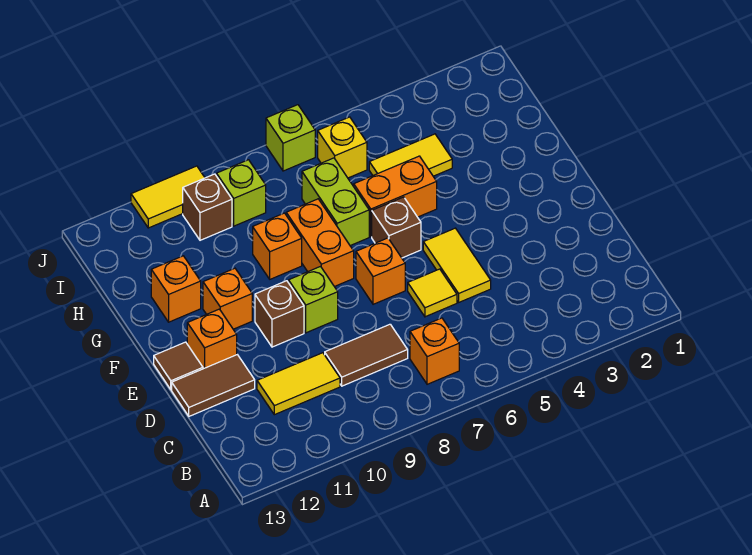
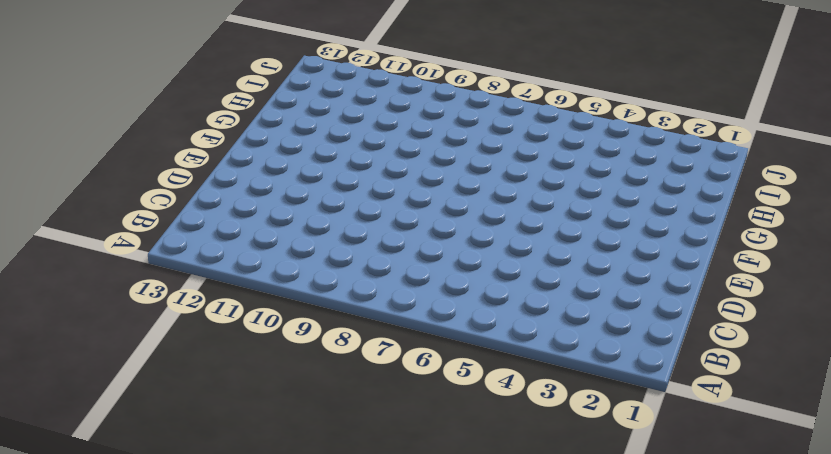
none -> orange brick B7 level 1
none -> brown tile C8:C9 level 1
none -> yellow tile C10:C11 level 1

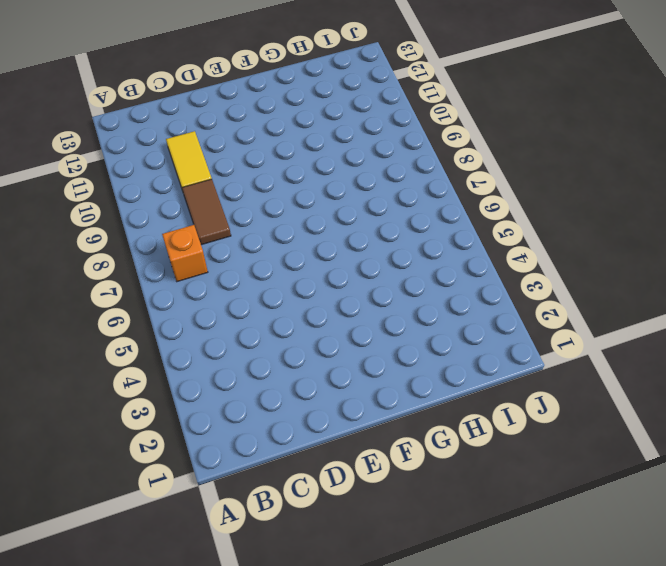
none -> yellow tile D5:E5 level 1
none -> yellow tile D6 level 1
none -> brown tile D12:D13 level 1

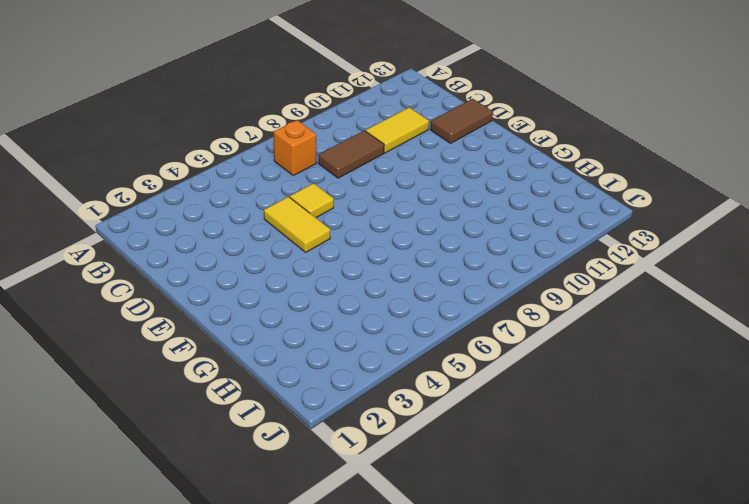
none -> orange brick E7 level 1
none -> lime brick E9 level 1
none -> brown brick E10 level 1

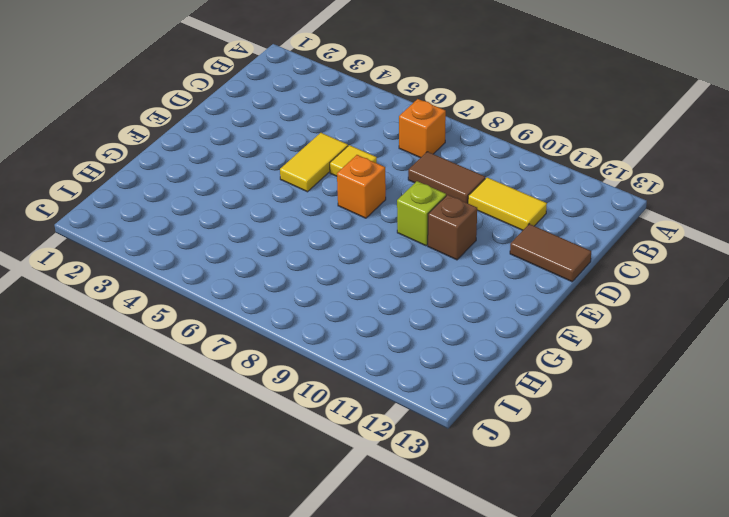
none -> orange brick E12 level 1
none -> brown tile E13 level 1
none -> brown brick F6 level 1

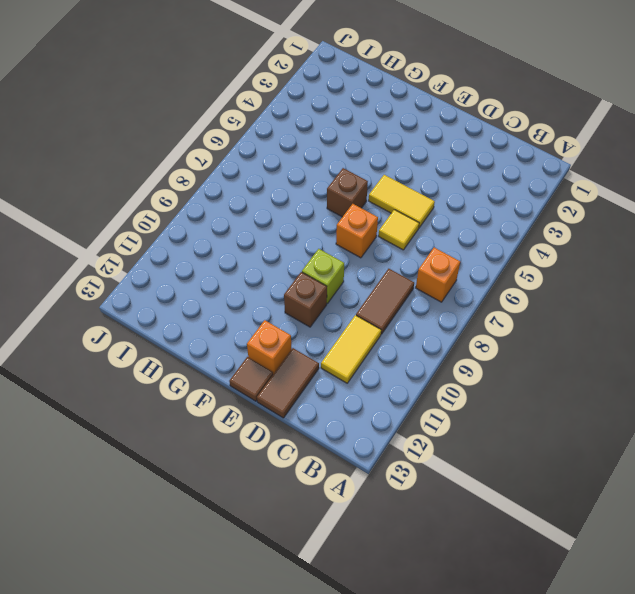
none -> orange brick F8:G8 level 1
none -> orange brick F11 level 1
none -> orange brick G5:G6 level 1

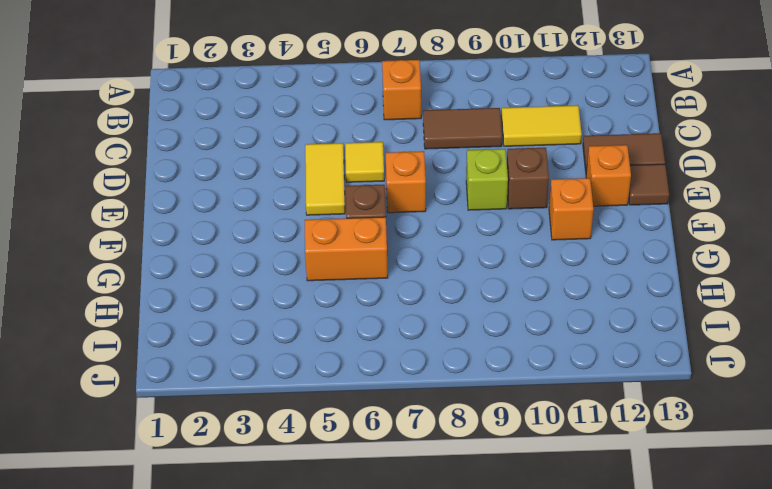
none -> orange brick F8:G8 level 1
none -> lime brick G7:H7 level 1
none -> orange brick G9 level 1

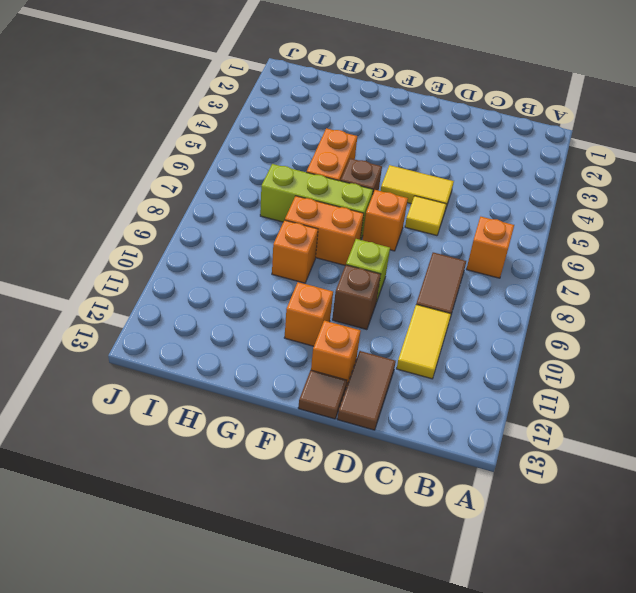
lime brick F7:H7 level 1 -> lime brick G7:H7 level 1
none -> orange brick G12 level 1
none -> yellow tile H4:H5 level 1
none -> yellow brick I6 level 1

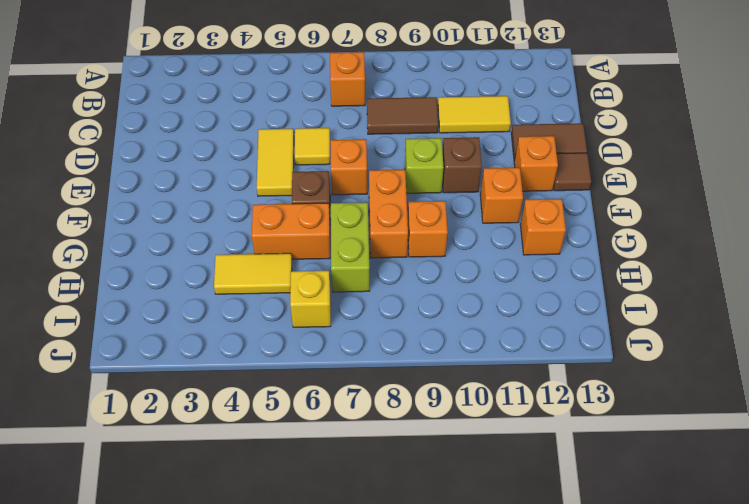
none -> lime brick I9 level 1
none -> brown brick I10 level 1
none -> lime brick J7 level 1

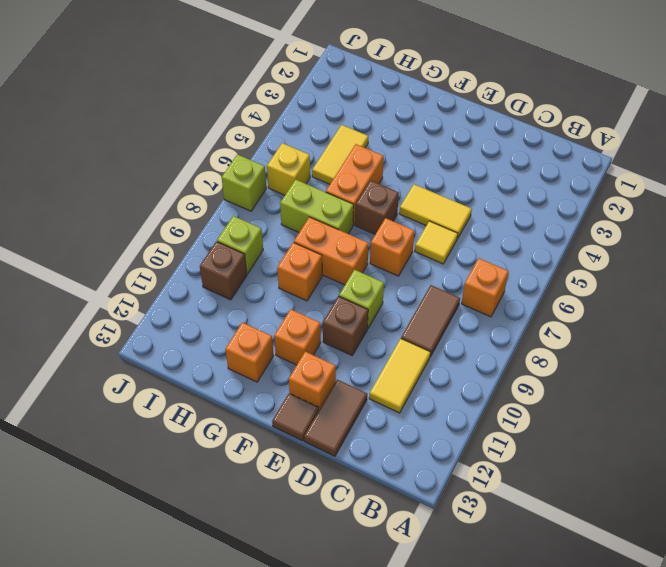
none -> yellow tile J10:J11 level 1

